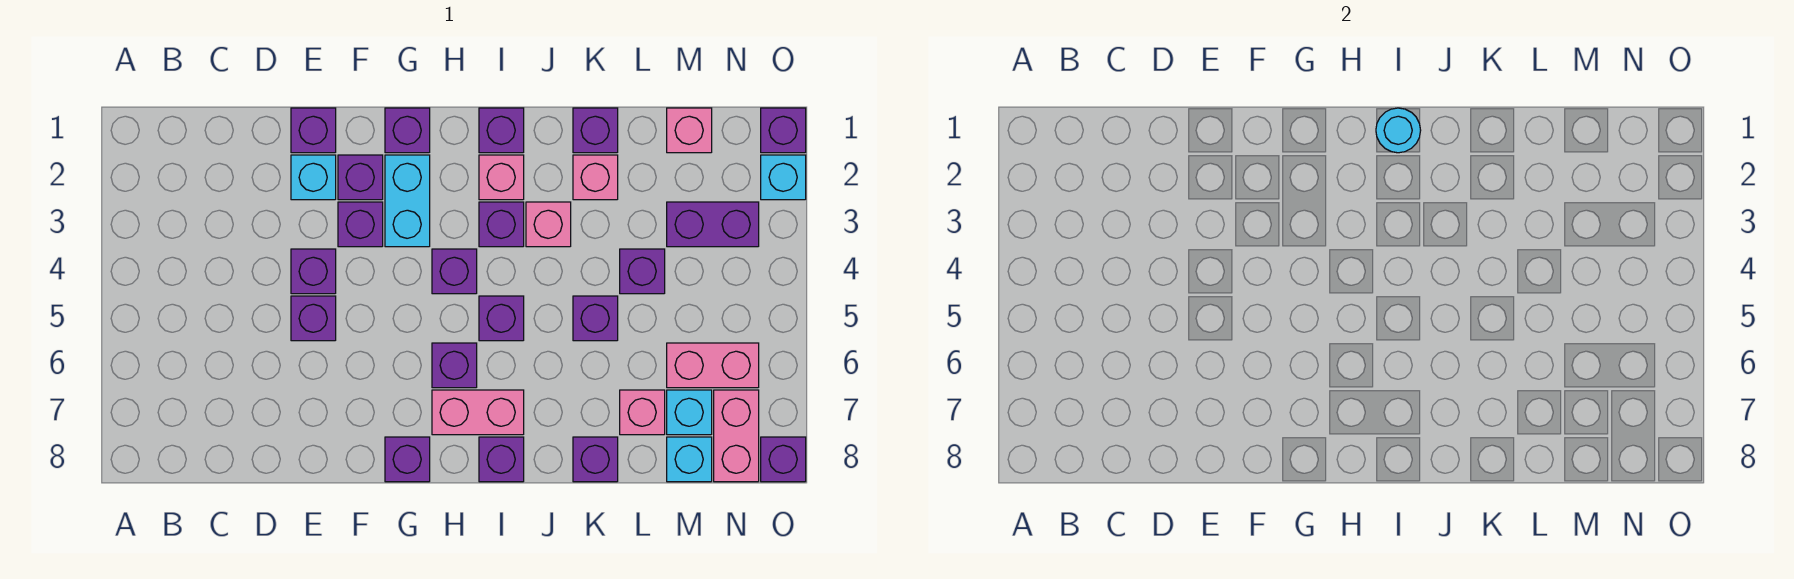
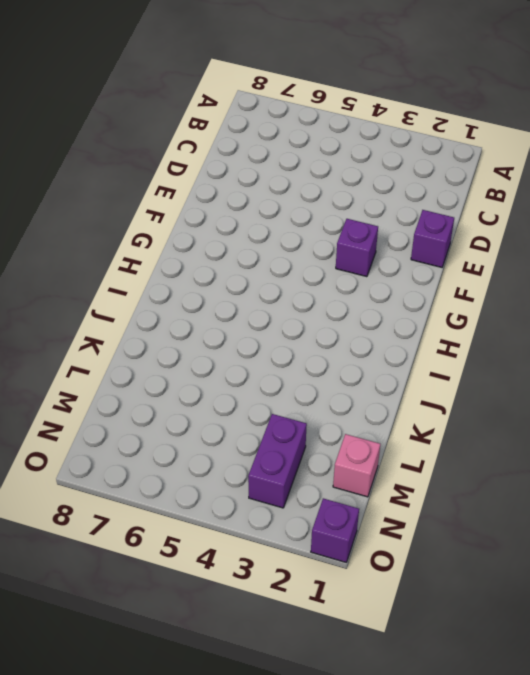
none -> cyan brick E2 level 1
none -> purple brick E4 level 1
none -> purple brick E5 level 1
none -> purple brick F2 level 1

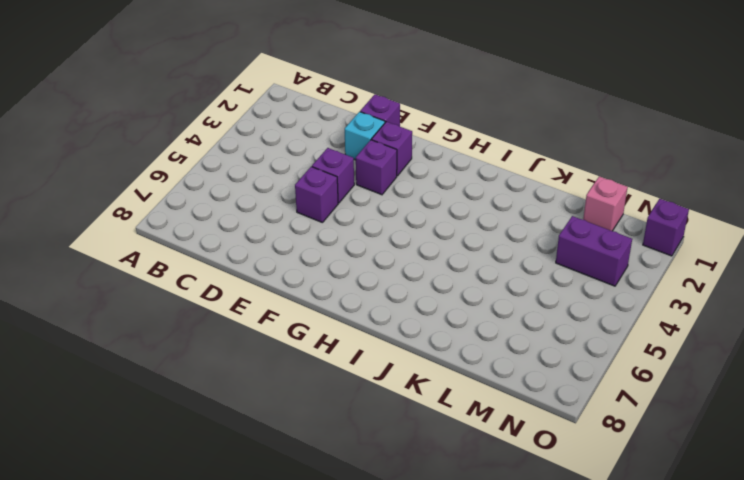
none -> purple brick G1 level 1
none -> cyan brick G2:G3 level 1
none -> purple brick G8 level 1
none -> purple brick H4 level 1

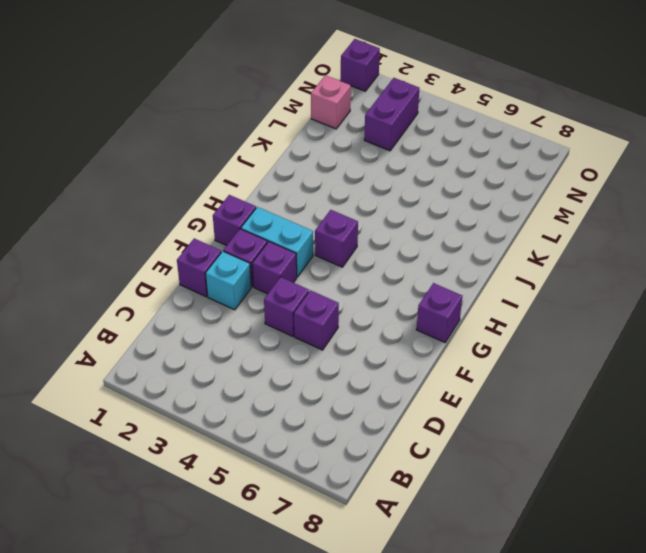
none -> purple brick H6 level 1
none -> pink brick H7:I7 level 1
none -> purple brick I1 level 1
none -> pink brick I2 level 1

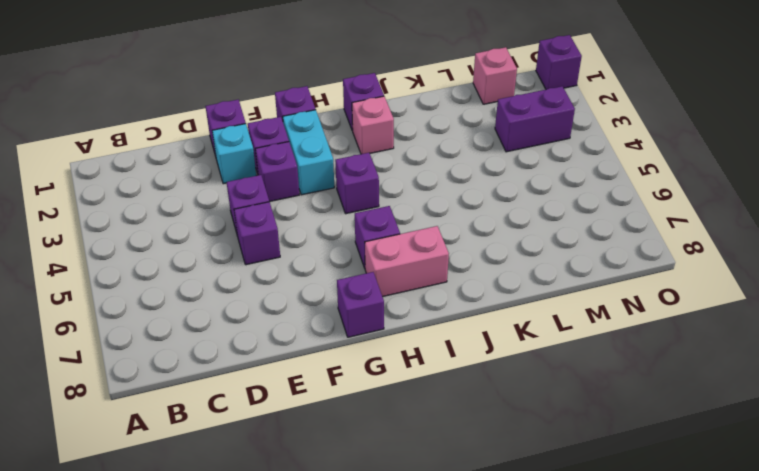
none -> purple brick I3 level 1
none -> purple brick I5 level 1
none -> purple brick I8 level 1
none -> pink brick J3 level 1

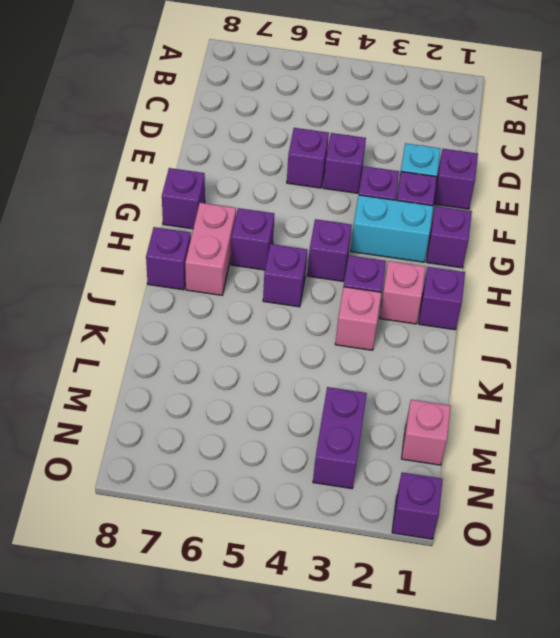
none -> purple brick K1 level 1
none -> pink brick K2 level 1
none -> purple brick K5 level 1
none -> purple brick K8 level 1

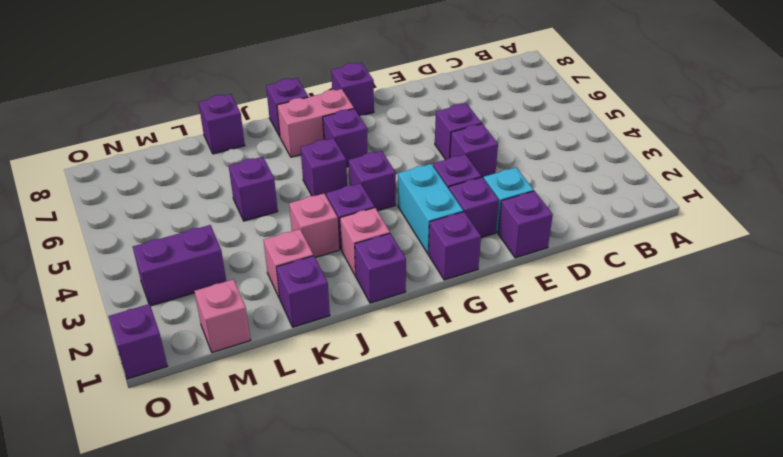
none -> purple brick L4 level 1
none -> pink brick L7 level 1
none -> pink brick M6:N6 level 1
none -> cyan brick M7 level 1

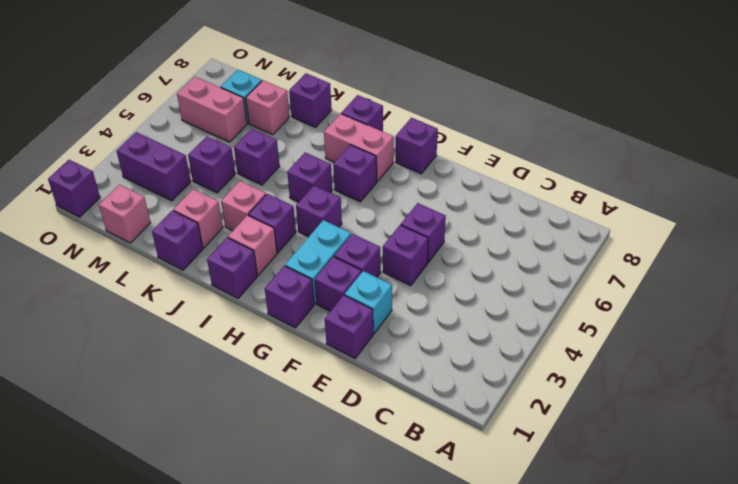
none -> cyan brick M8 level 1
none -> pink brick N7:N8 level 1
none -> cyan brick O2 level 1
none -> purple brick O8 level 1

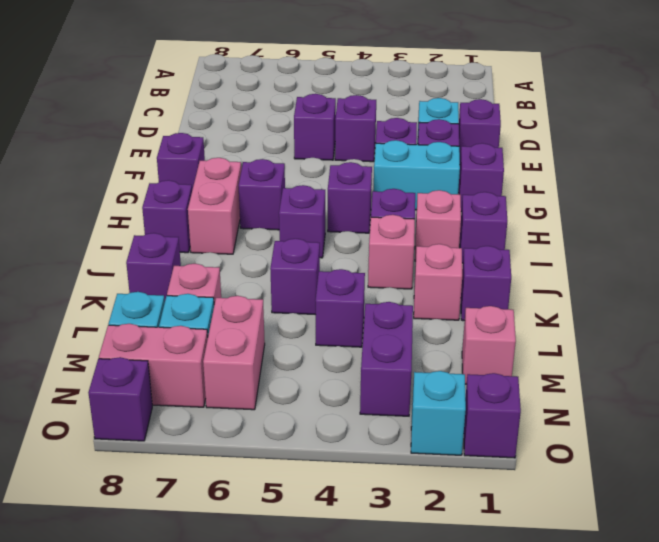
none -> cyan round brick I1 level 2

